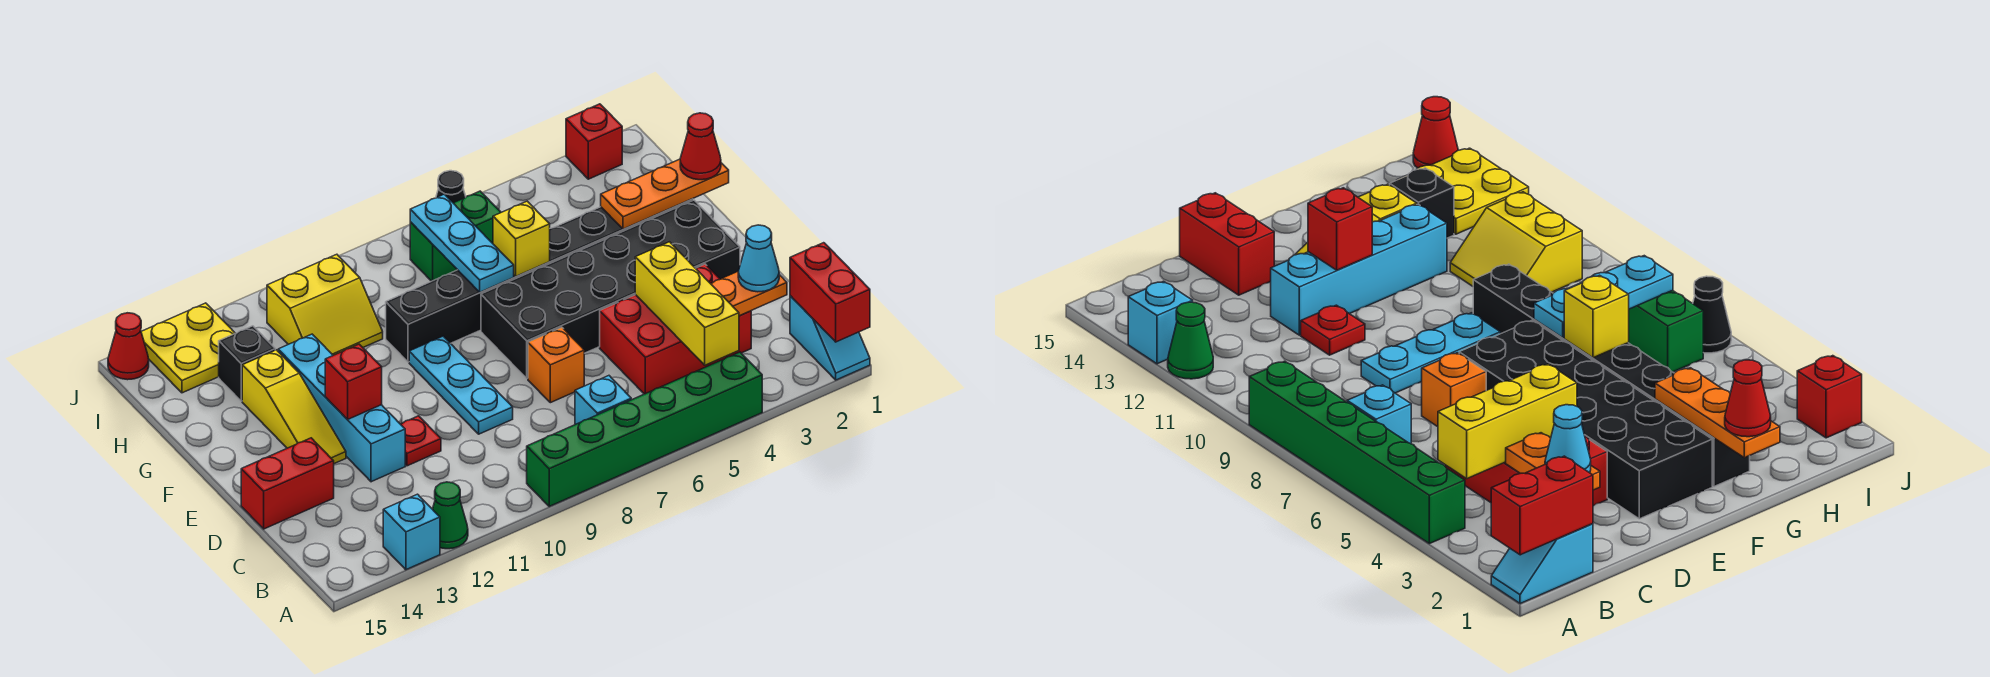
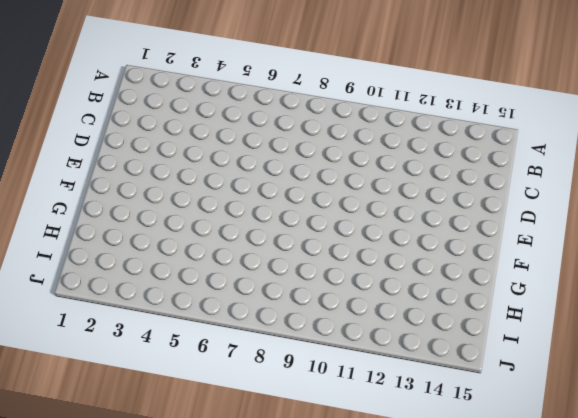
none -> cyan slope A1:B1 level 1 top B
none -> green brick A4:A9 level 1
none -> green cone A12 level 1
none -> cyan brick A13 level 1

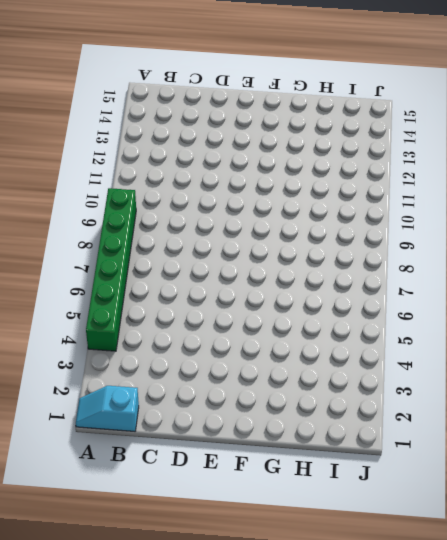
none -> green cone A12 level 1
none -> cyan brick A13 level 1
none -> cyan brick B7 level 1
none -> red brick C3:D5 level 1

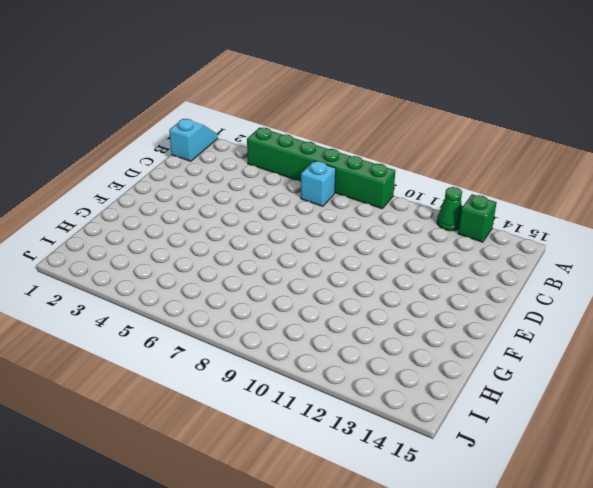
green brick A13 level 1 -> cyan brick A13 level 1
none -> red brick C3:D5 level 1
none -> orange brick D7 level 1
none -> cyan plate D9:F9 level 1
none -> red plate D11 level 1

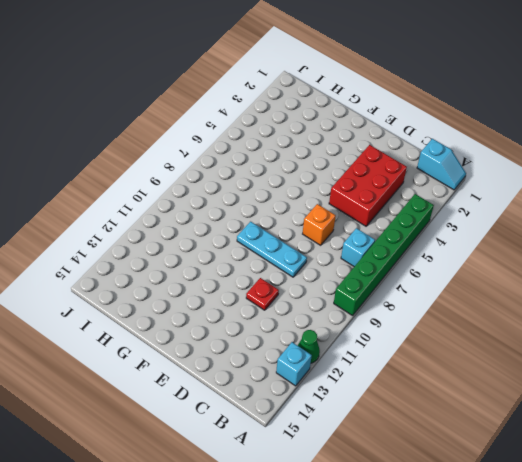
none -> cyan brick D12:G12 level 1
none -> red brick D14:D15 level 1
none -> black brick E2:F7 level 1
none -> yellow slope E13:G13 level 1 top G

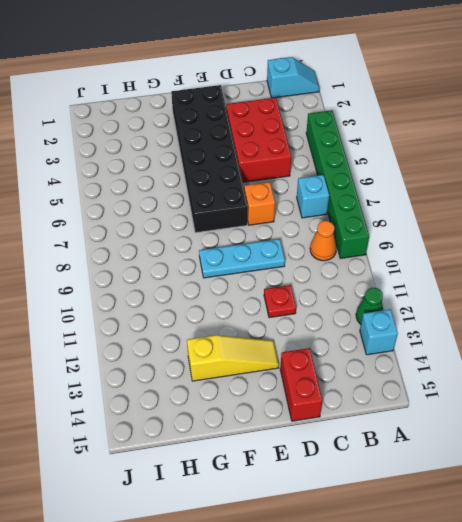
orange cone B9 level 1 -> none
none -> cyan brick D12:G12 level 1
none -> black brick G2:G9 level 1
none -> yellow slope H10:I11 level 1 top I
none -> black brick H13 level 1

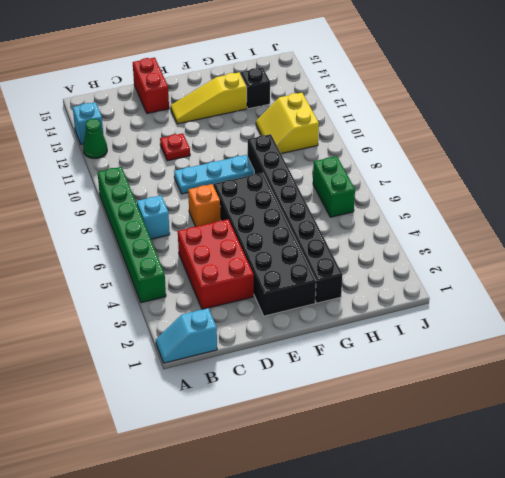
none -> cyan brick D12:G12 level 1
none -> yellow plate I13:J14 level 1
none -> red brick J2 level 1
none -> black cone J6 level 1

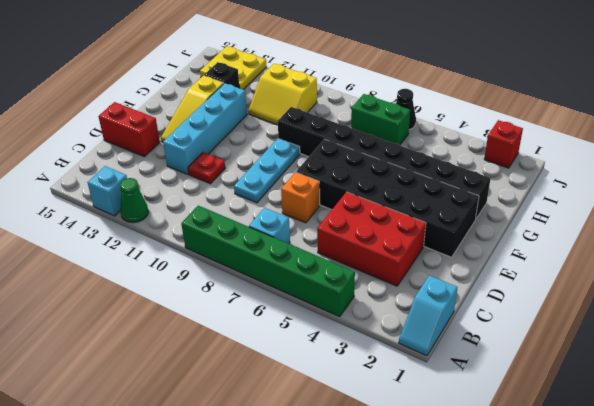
none -> red cone J15 level 1
none -> red brick A1:B1 level 2
none -> yellow brick B4:D4 level 2
none -> orange plate C2:C3 level 2

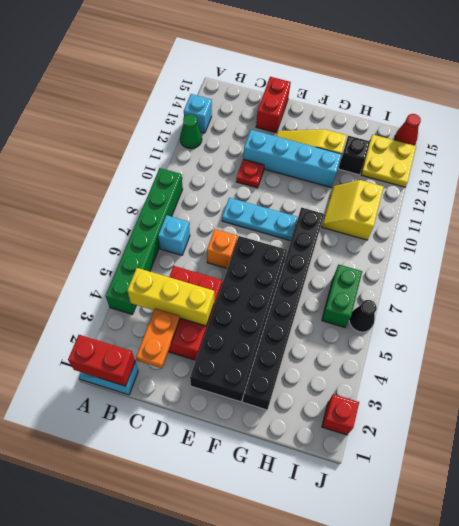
none -> red brick E12 level 2
none -> orange plate G1:G3 level 2
none -> yellow brick G6 level 2
none -> cyan plate G7:I7 level 2

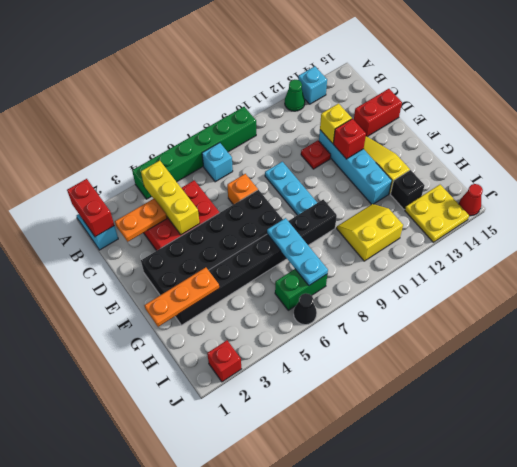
yellow brick D12 level 2 -> yellow brick G6 level 2
none -> cyan cone C2 level 3
none -> red cone G1 level 3

